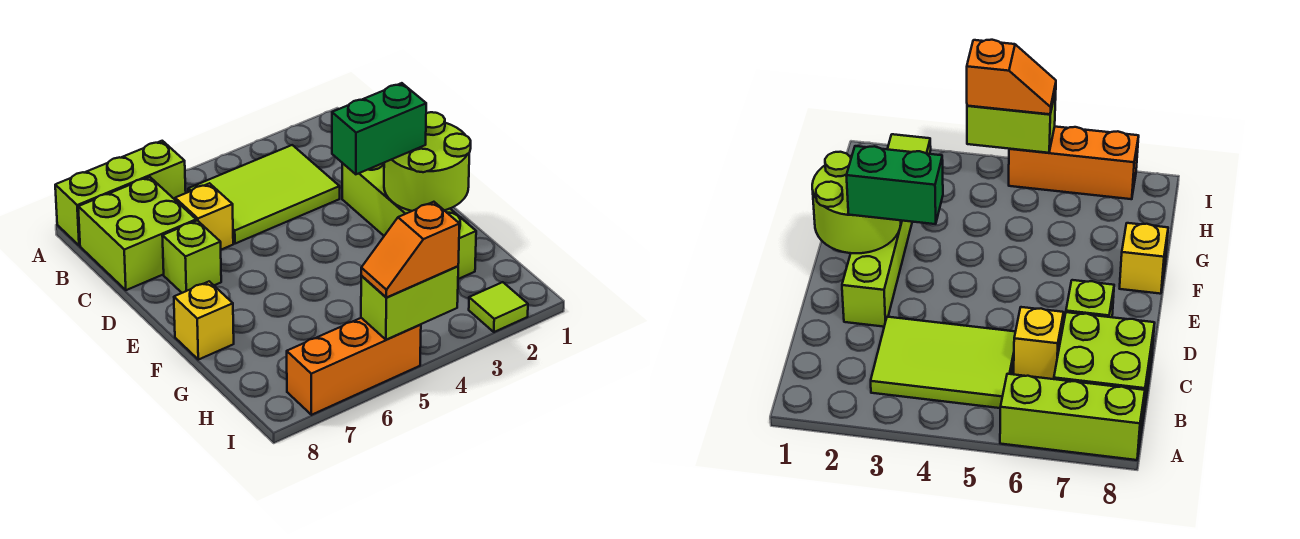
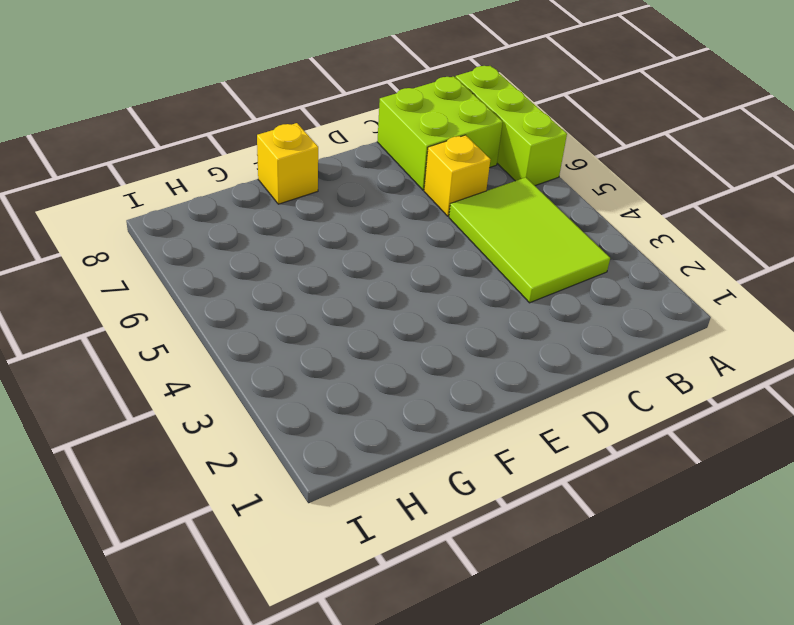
none -> lime brick D2:G2 level 1
none -> lime brick D7 level 1
none -> lime tile I2 level 1

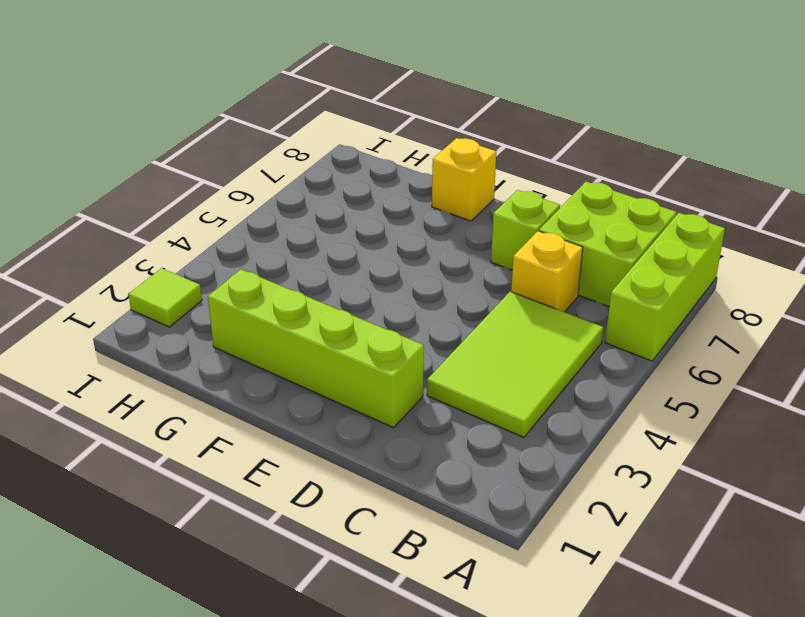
none -> orange brick I5:I7 level 1
none -> lime round brick E1:F2 level 2
none -> lime brick I4:I5 level 2

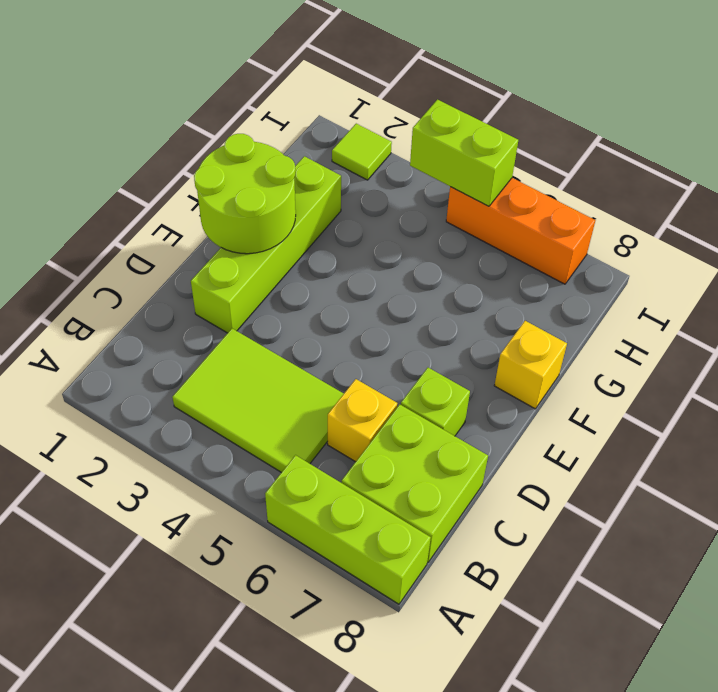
none -> green brick E2:E3 level 3
none -> orange slope I4:I5 level 3 top 4

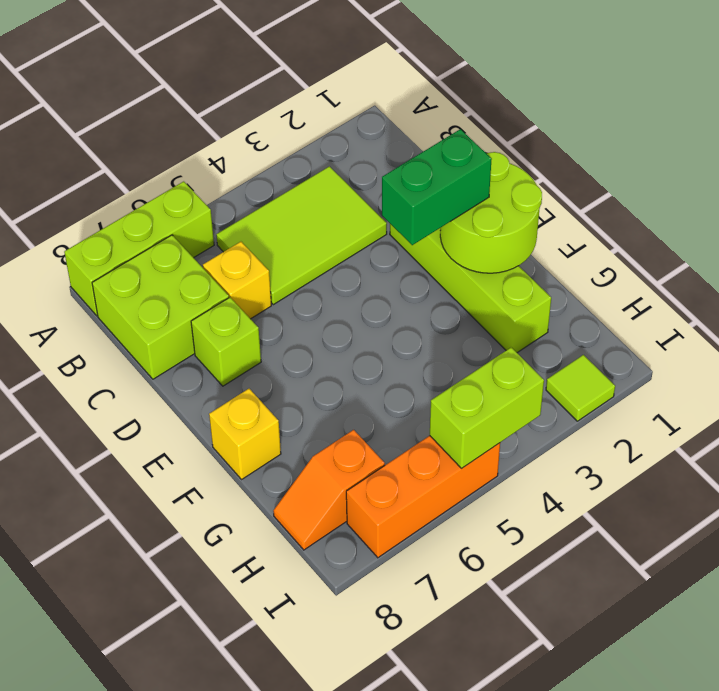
orange slope H7:H8 level 1 top 7 -> orange slope I4:I5 level 3 top 4

